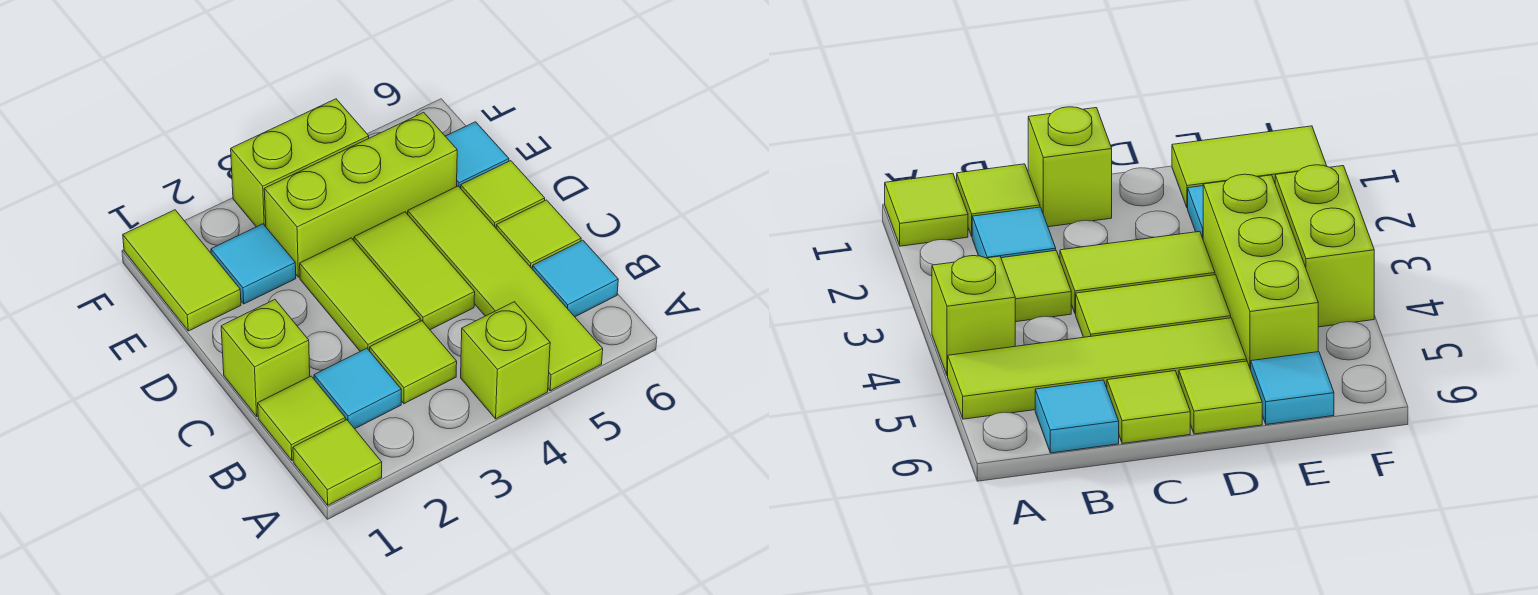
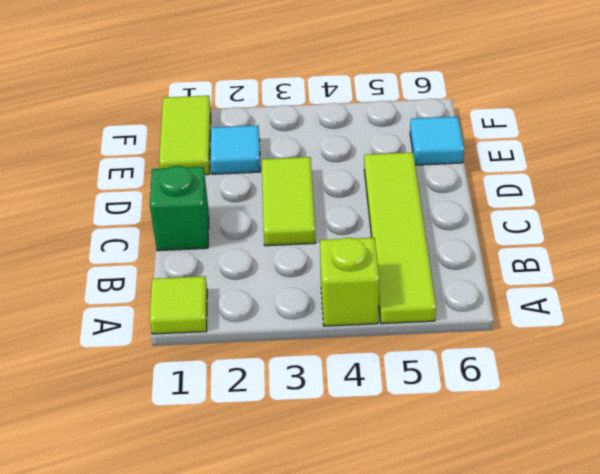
green brick C1 level 1 -> lime brick C1 level 1
none -> lime tile B1 level 1
none -> cyan tile B2 level 1
none -> lime tile B3 level 1

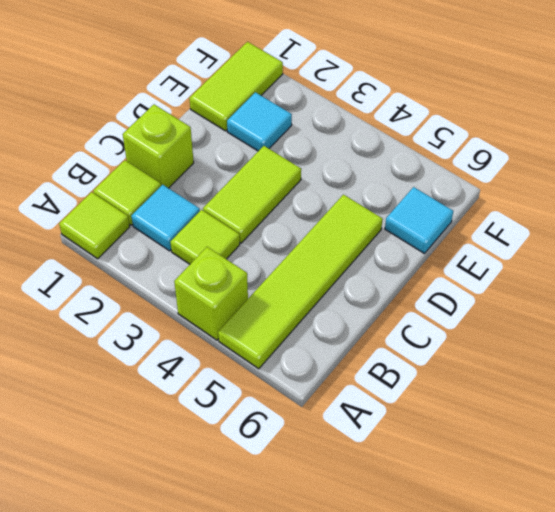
none -> cyan tile B6 level 1
none -> lime tile C4:D4 level 1
none -> lime tile C6 level 1

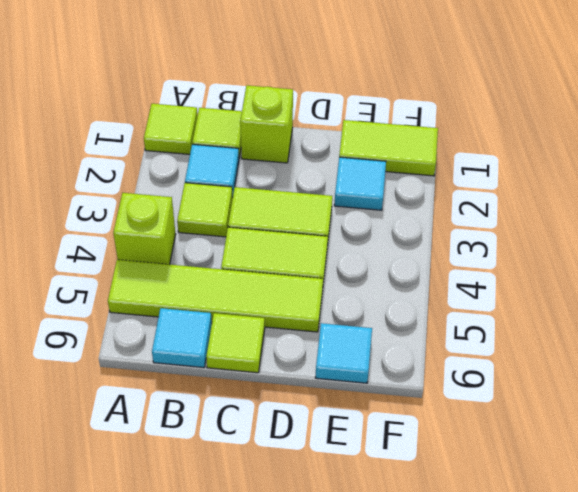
none -> lime tile D6 level 1
none -> lime brick E3:E5 level 1
none -> lime brick F3:F4 level 1

